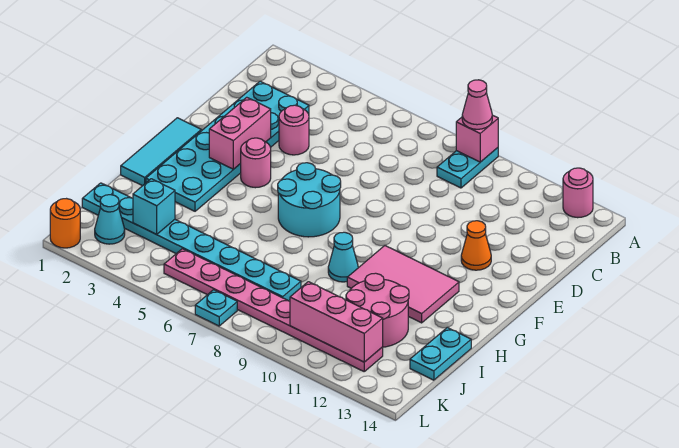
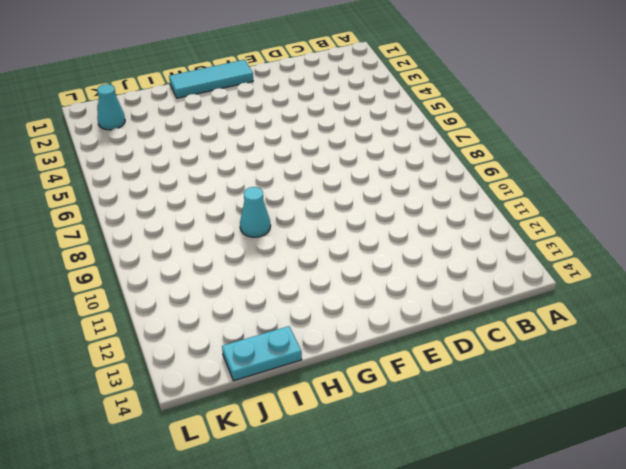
none -> cyan plate A9:B9 level 1
none -> pink round brick A13 level 1
none -> cyan plate C2:H3 level 1

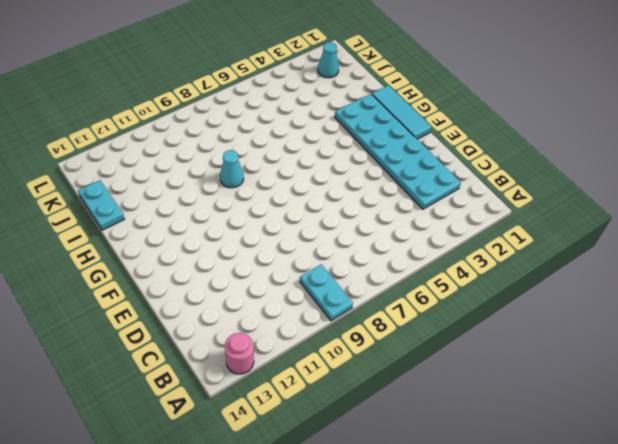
none -> pink round brick D4 level 1
none -> orange cone E12 level 1
none -> pink round brick F4 level 1

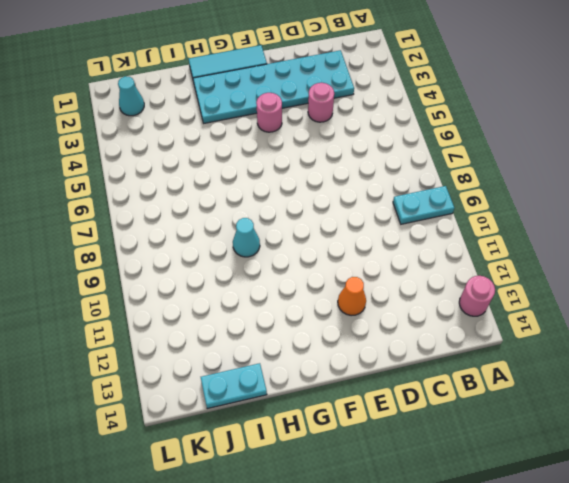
none -> cyan round brick F6:G7 level 1
none -> pink tile G10:H12 level 1
none -> pink round brick I11:J12 level 1

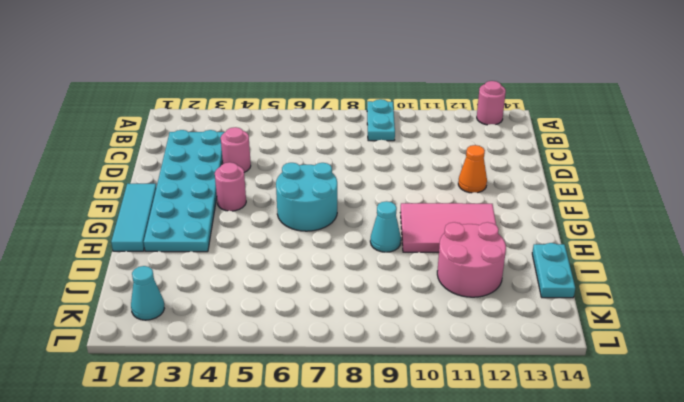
none -> cyan plate J1:J8 level 1
none -> pink plate K5:K12 level 1
none -> orange round brick L1 level 1

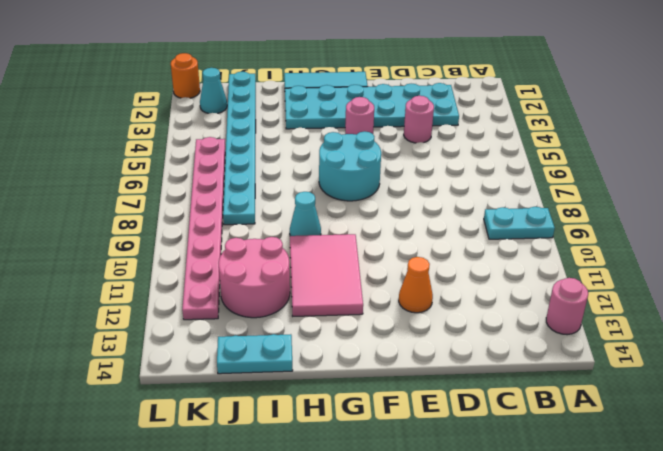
none -> cyan plate L7 level 1
none -> pink brick A9 level 2
none -> pink brick E3:F3 level 2

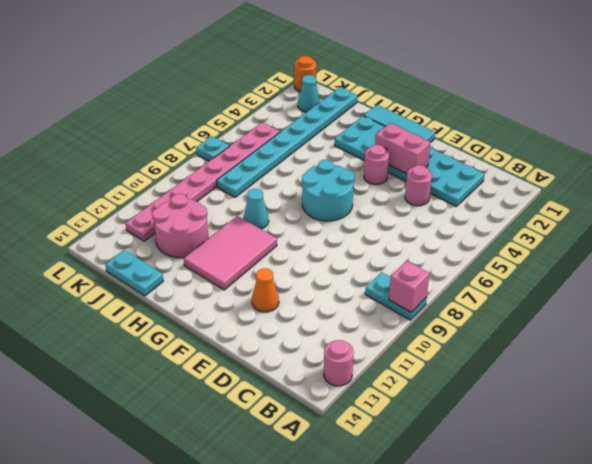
none -> cyan brick J3 level 2
none -> pink brick K10:K12 level 2
none -> pink cone A9 level 3

